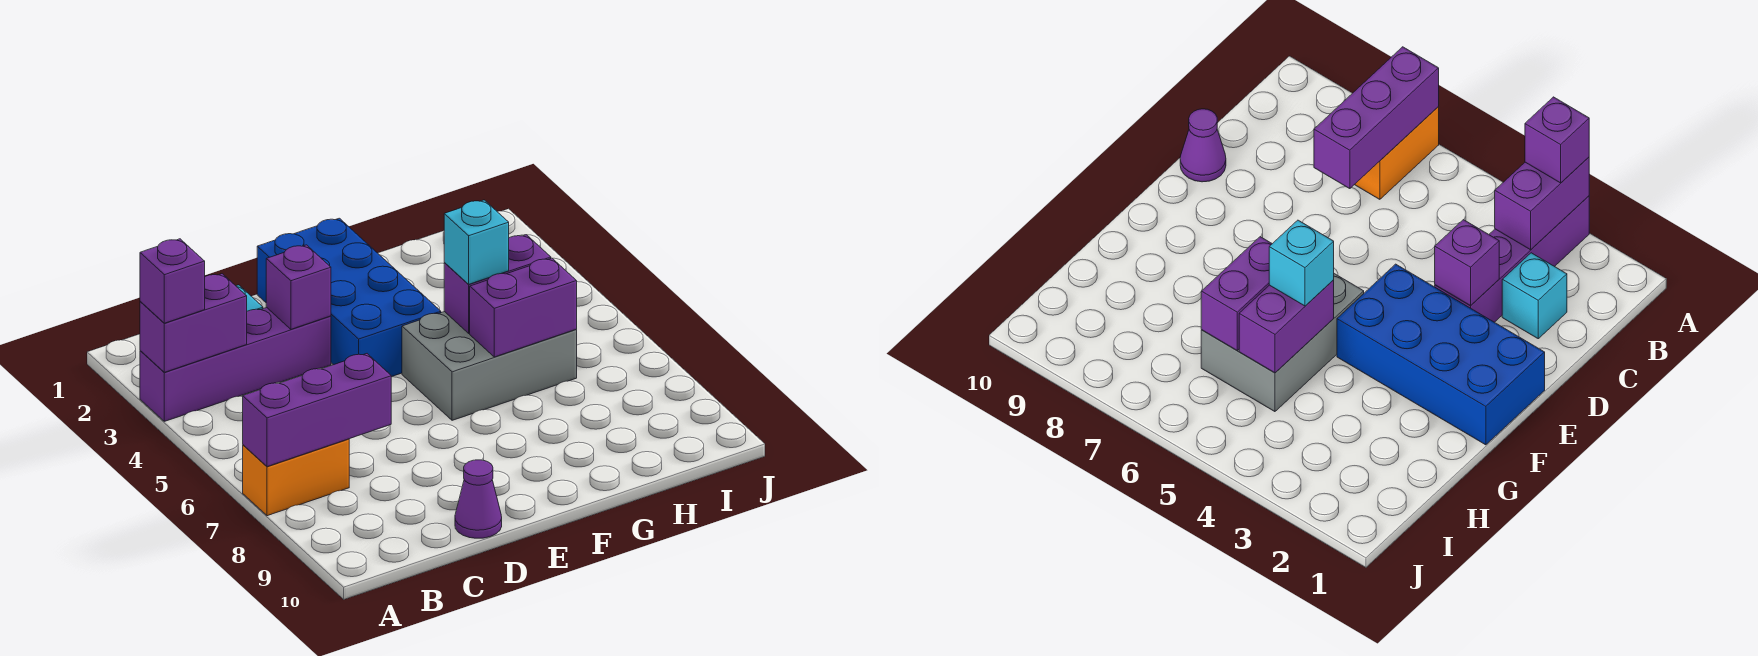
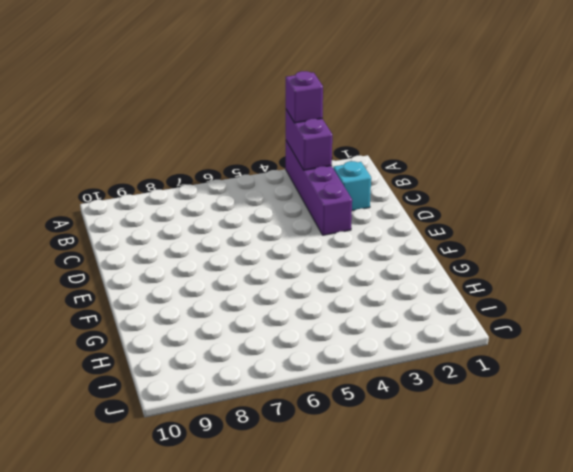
none -> orange brick A7:B7 level 1
none -> purple cone D10 level 1
none -> blue brick E1:F4 level 1

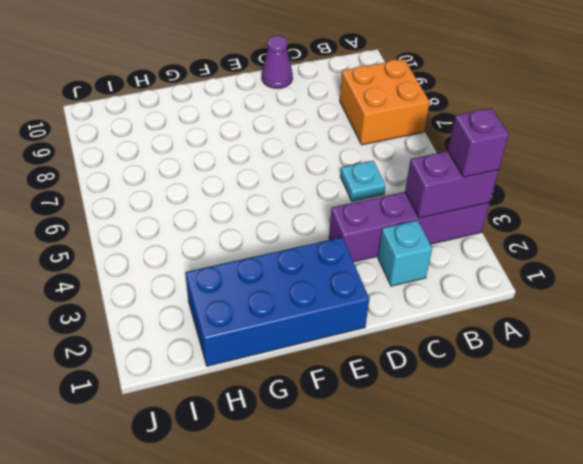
orange brick A7:B8 level 1 -> orange brick A7:B7 level 1
cyan plate C5 level 1 -> none
blue brick E1:H2 level 1 -> blue brick E1:F4 level 1
none -> grey brick F5:H6 level 1
none -> purple brick A7:C7 level 2
none -> purple brick D3 level 2

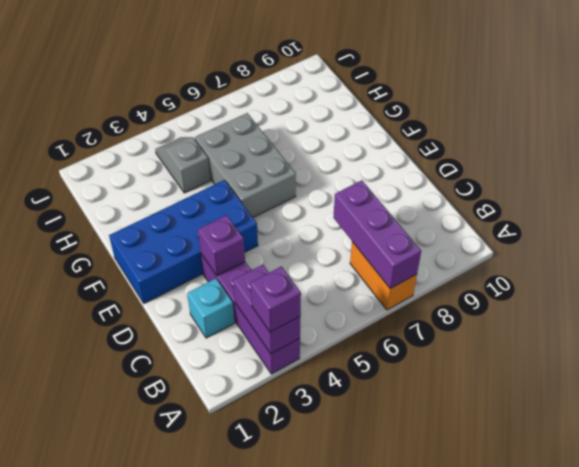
grey slope H4:I4 level 1 top H -> none
none -> purple cone D10 level 1
none -> purple brick G5:H5 level 2
none -> purple brick G6:H6 level 2

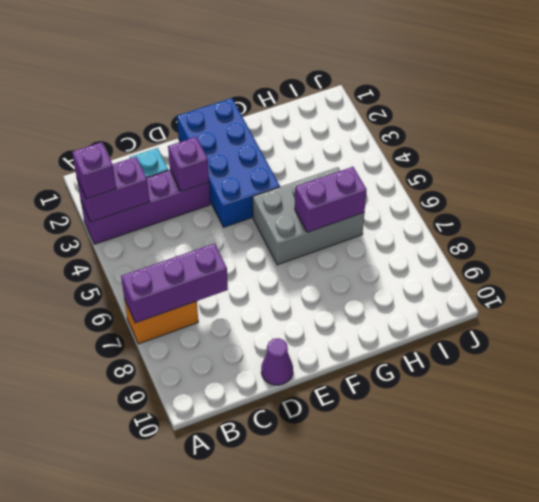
none -> purple brick G5:H5 level 2
none -> cyan brick G5 level 3

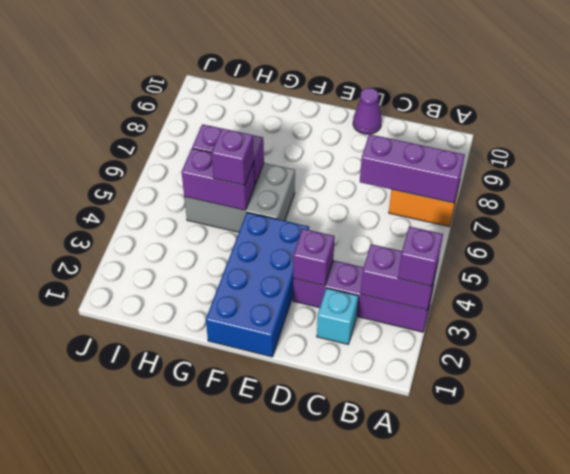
purple brick G5 level 3 -> cyan brick G5 level 3

